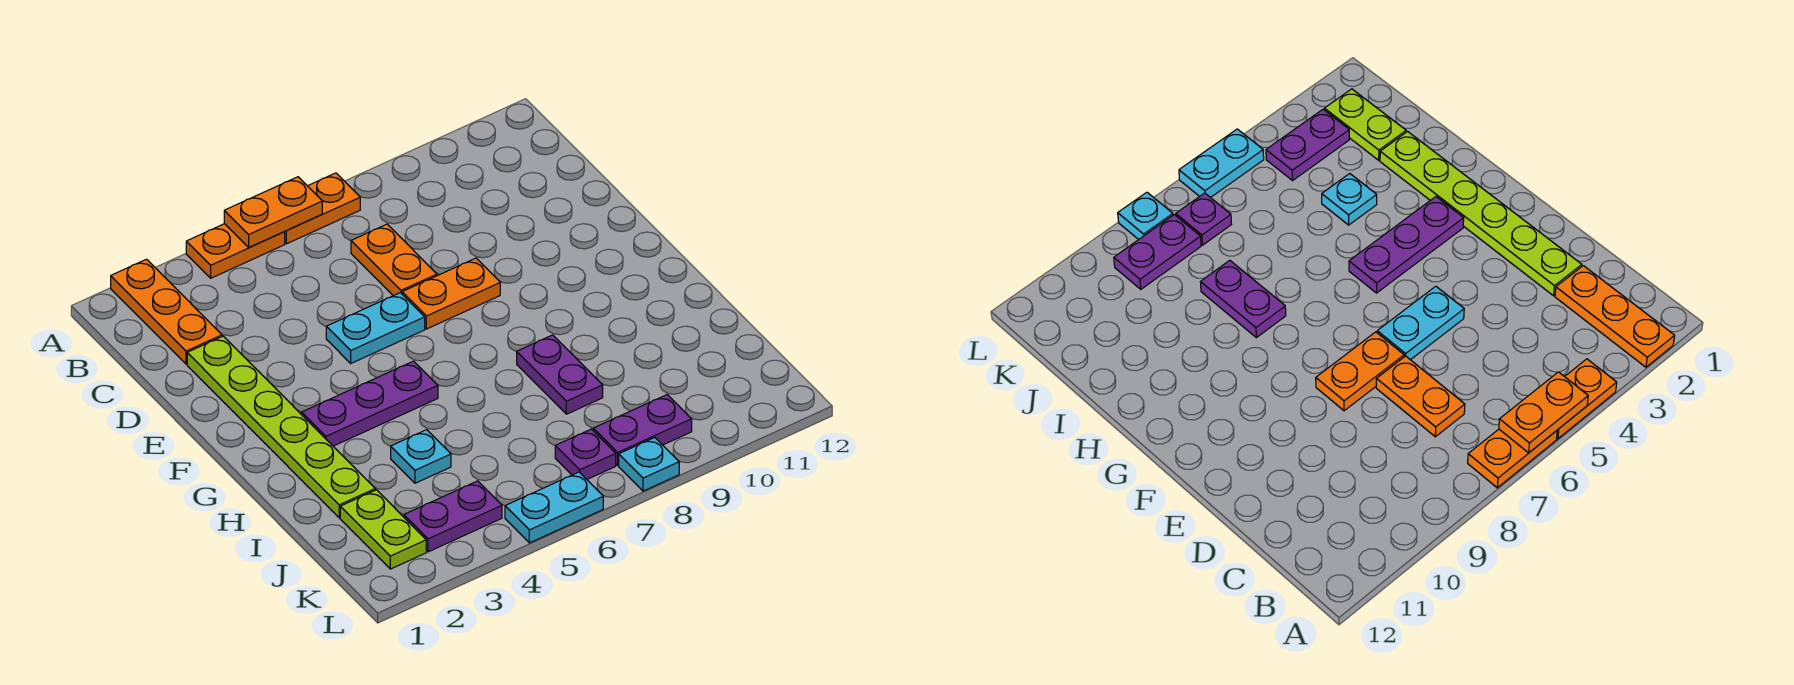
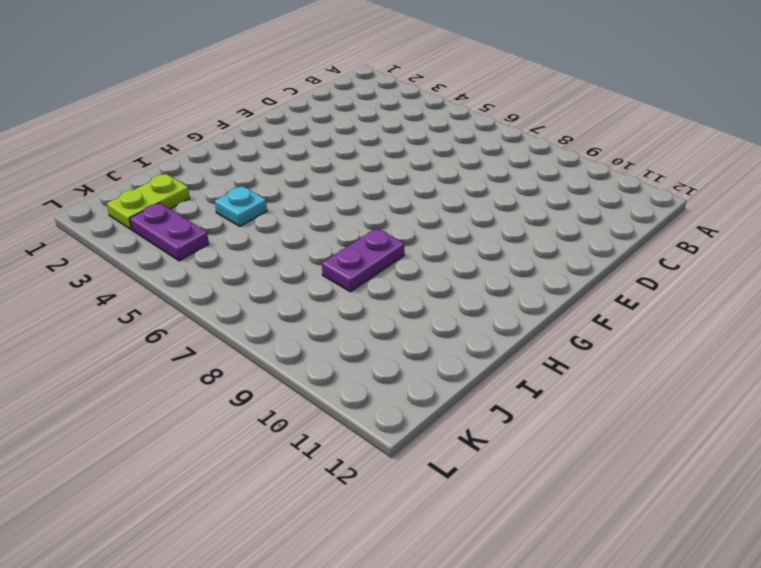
none -> orange plate A2:C2 level 1
none -> orange plate A4:A5 level 1
none -> orange plate A6:A7 level 1

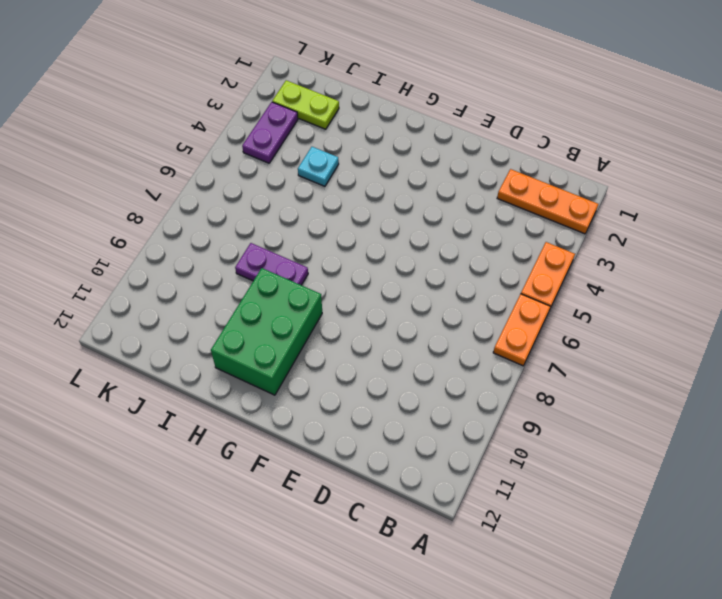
green brick G9:H11 level 1 -> none
none -> orange plate C7:D7 level 1
none -> lime plate D2:I2 level 1
none -> cyan plate E5:E6 level 1

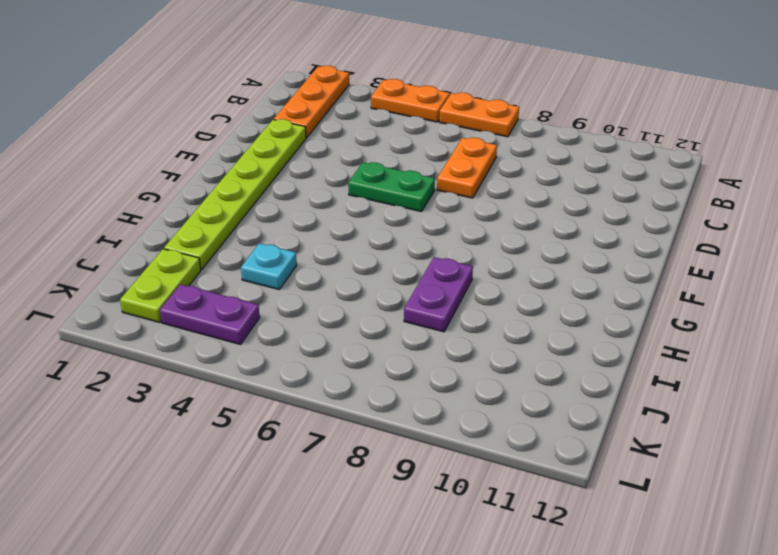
green plate E5:E6 level 1 -> cyan plate E5:E6 level 1
none -> orange plate E7:E8 level 1
none -> purple plate G3:G5 level 1
none -> purple plate K7 level 1

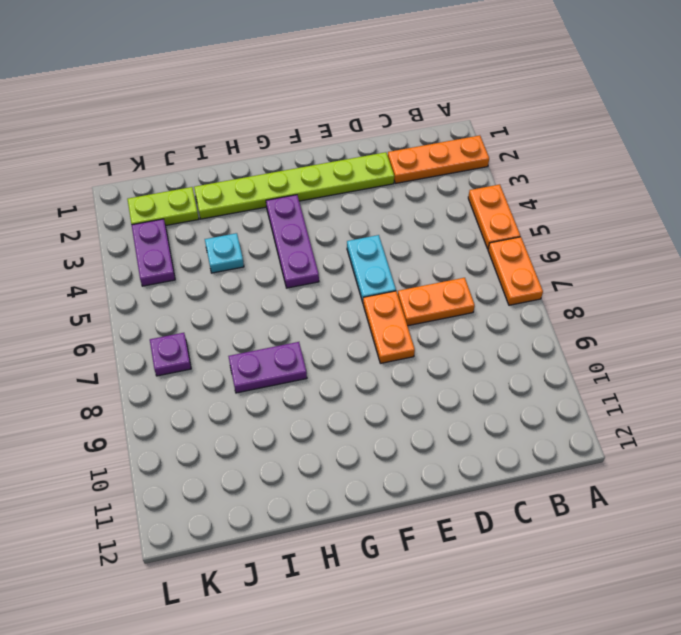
none -> purple plate K8:K9 level 1
none -> cyan plate L5:L6 level 1
none -> cyan plate L8 level 1

